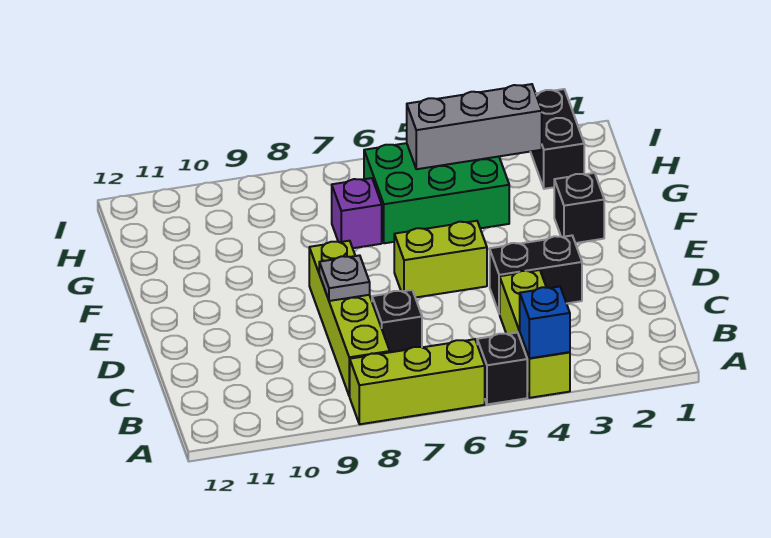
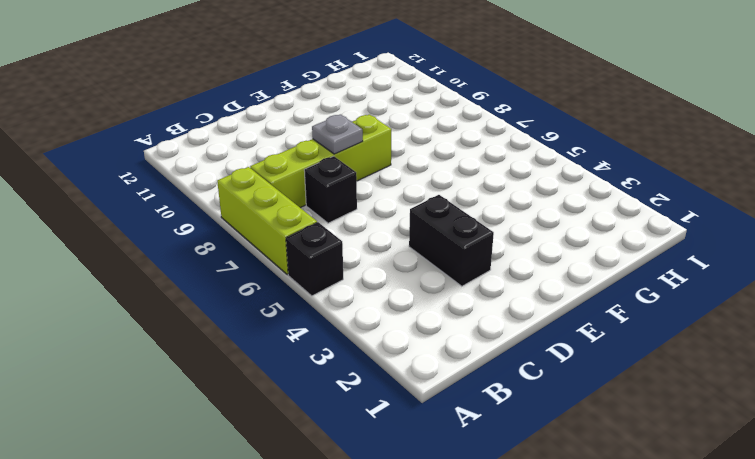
none -> lime brick A4:C4 level 1
none -> lime brick E5:E6 level 1
none -> black brick F2 level 1

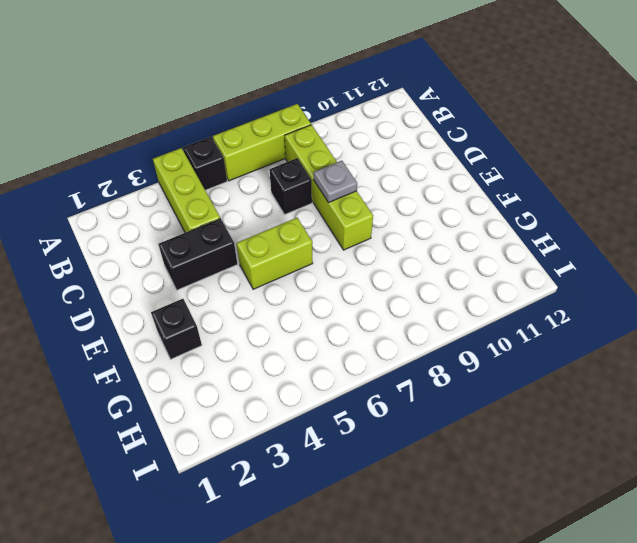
none -> green brick G4:H6 level 1
none -> purple brick G7 level 1
none -> black brick H2:I2 level 1

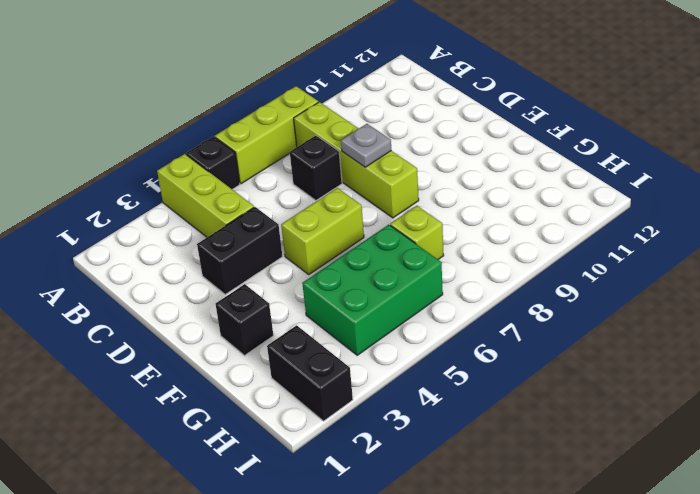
lime brick G7 level 1 -> purple brick G7 level 1
none -> blue brick A4 level 2
none -> grey brick H3:H5 level 2

